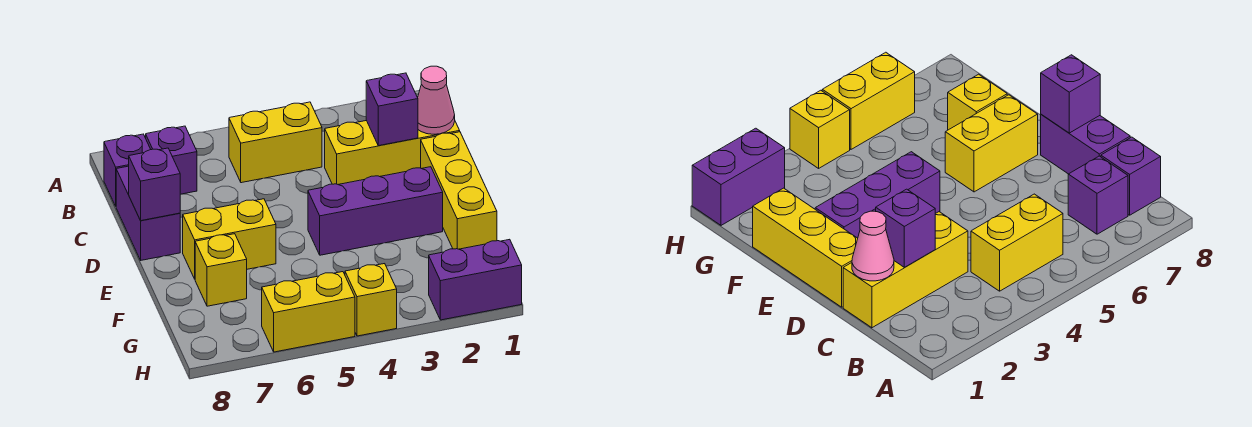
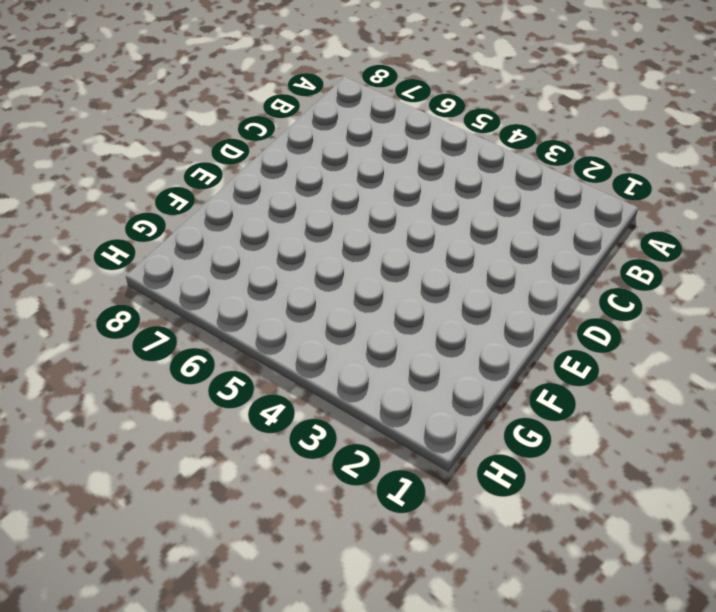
none -> yellow brick B4:B5 level 1
none -> purple brick B7 level 1
none -> purple brick B8 level 1

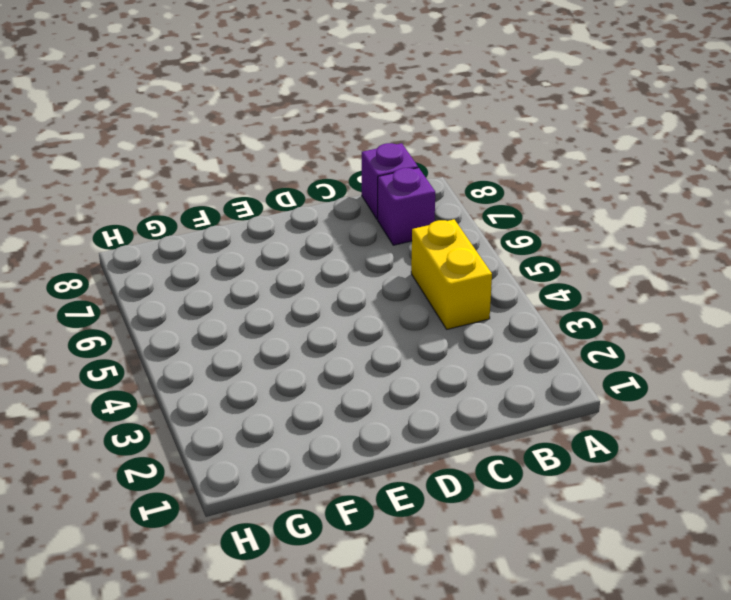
none -> yellow brick C1:C3 level 1
none -> purple brick C8:D8 level 1
none -> yellow brick D1:F1 level 1

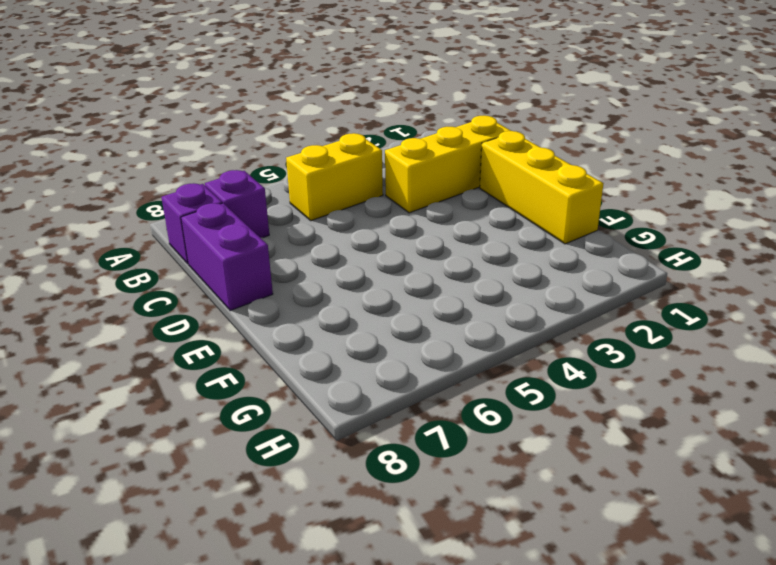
none -> purple brick E2:E4 level 1
none -> yellow brick E6:E7 level 1
none -> yellow brick F7 level 1

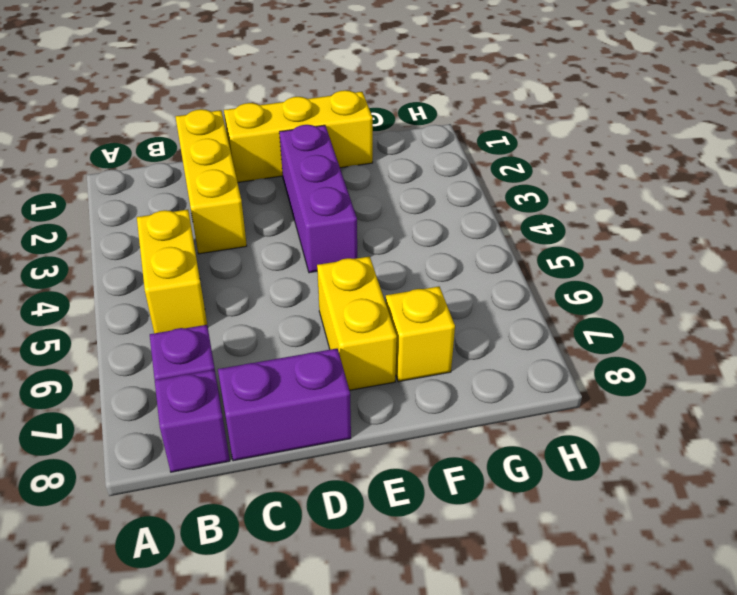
none -> purple brick H1:H2 level 1
none -> yellow brick H4 level 1
none -> yellow brick H5:H6 level 1

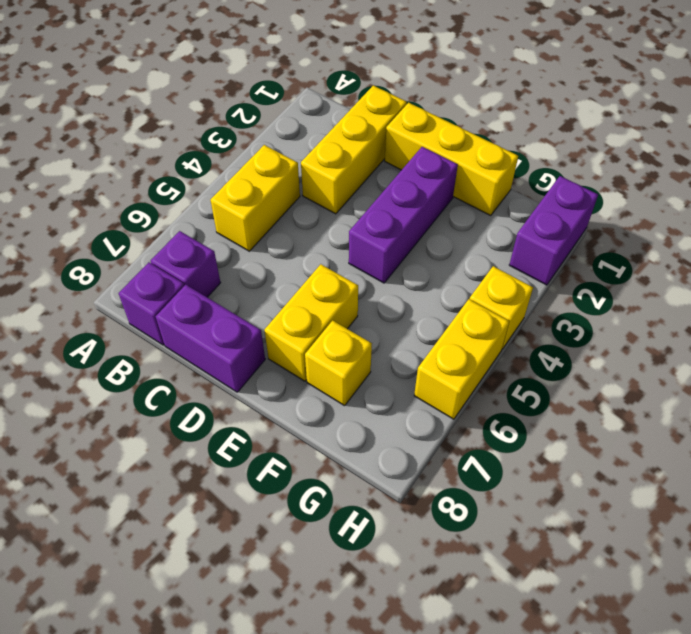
none -> pink cone C1 level 2
none -> purple brick C2 level 2
none -> purple brick D8 level 2

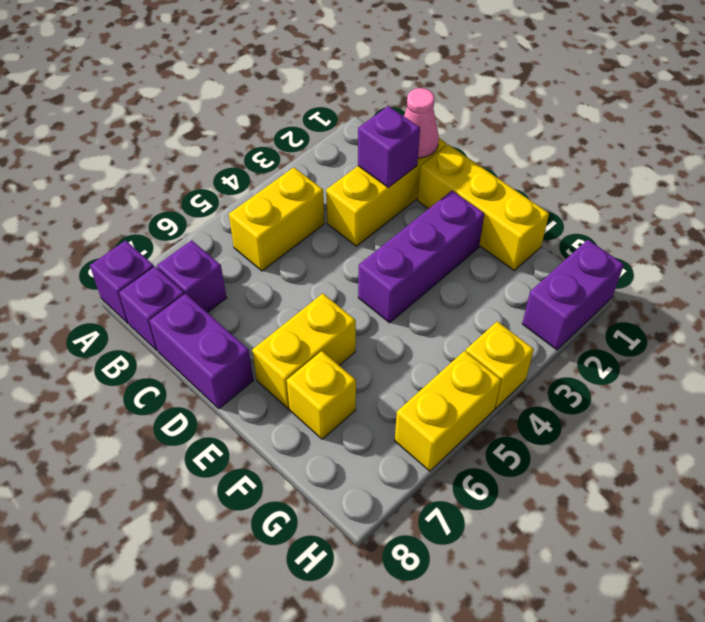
purple brick A8 level 1 -> purple brick D8 level 2

